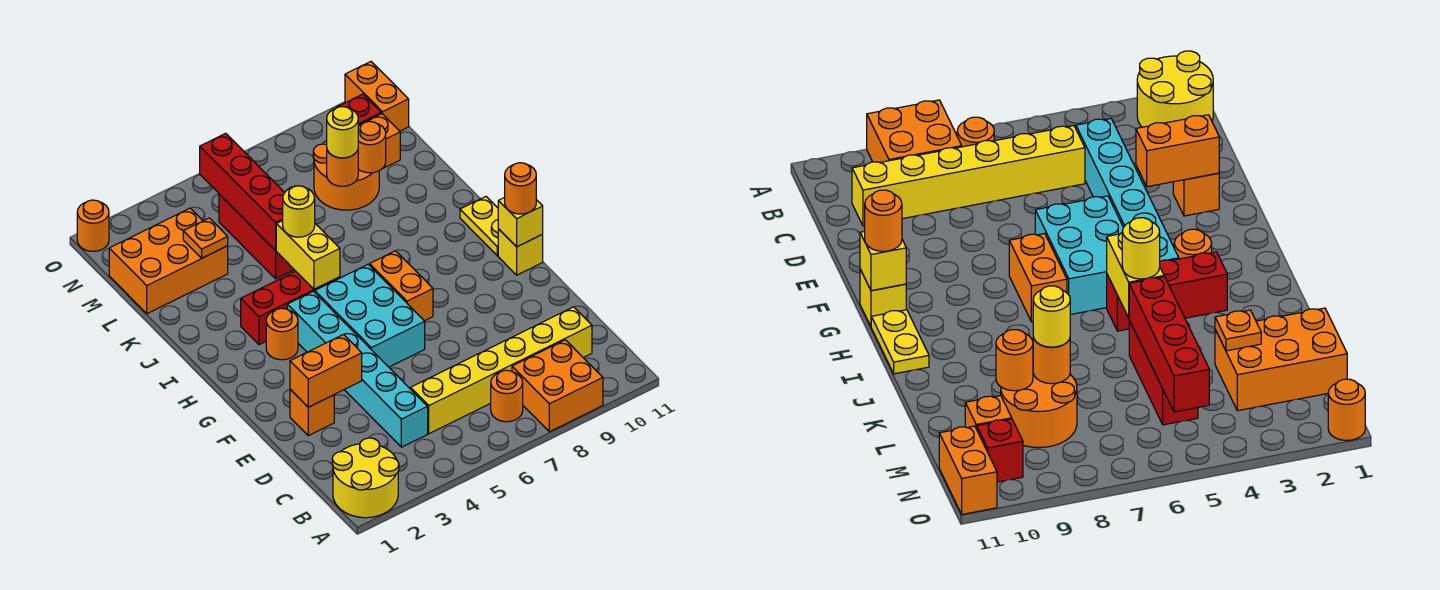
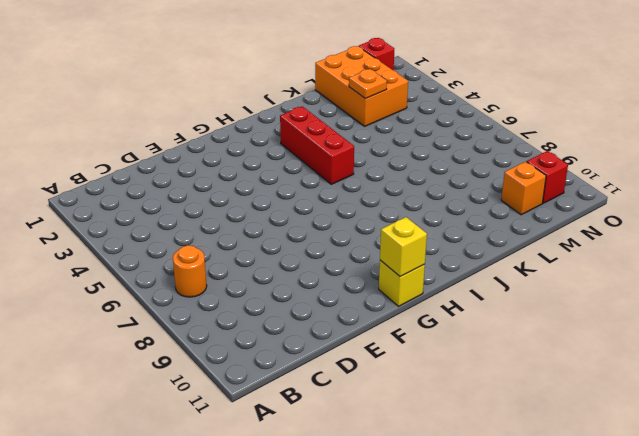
red brick N1 level 1 -> none
none -> yellow round brick A1:B2 level 1
none -> orange brick A8:B9 level 1
none -> cyan brick C4:H4 level 1

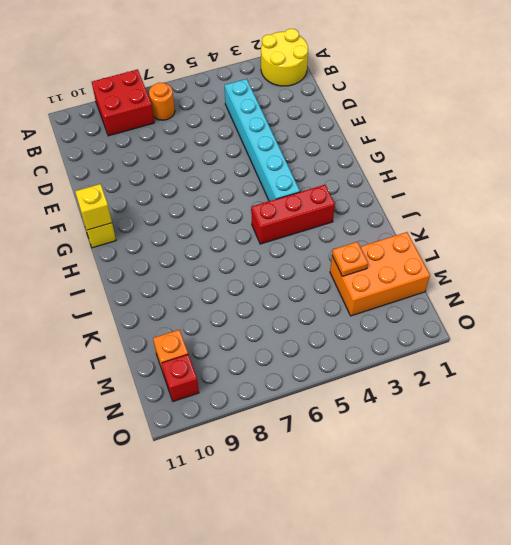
red brick A8:B9 level 1 -> orange brick A8:B9 level 1
none -> yellow brick C5:C10 level 1
none -> orange brick E2 level 1
none -> cyan brick F5:H6 level 1

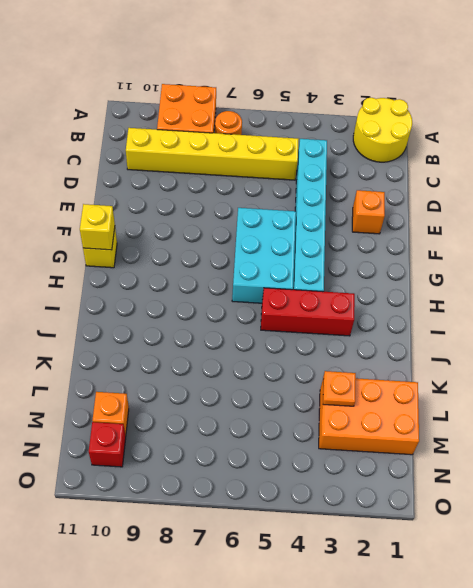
none -> orange brick G7:H7 level 1
none -> orange round brick H3 level 1
none -> yellow plate H11:I11 level 1

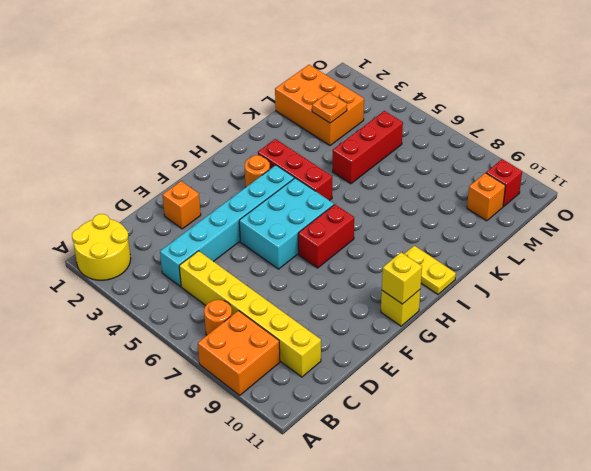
red brick G7:H7 level 1 -> orange brick G7:H7 level 1
yellow plate I10:I11 level 1 -> yellow plate H11:I11 level 1
none -> orange round brick L8:M9 level 1
none -> orange brick N11:O11 level 1
none -> orange round brick O1 level 1

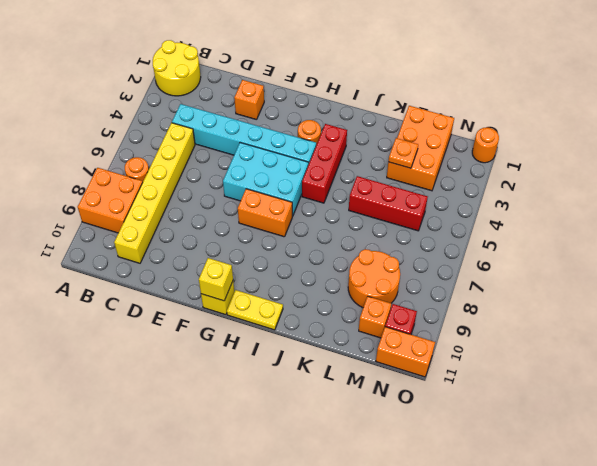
none -> orange brick E2:E3 level 2
none -> yellow brick I5:J5 level 2
none -> red brick K5:N5 level 2

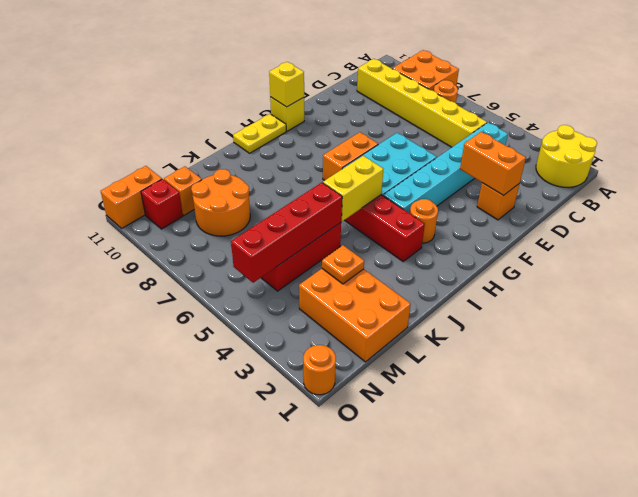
none -> orange round brick L8 level 2
none -> orange round brick L9 level 2
none -> orange round brick G11 level 3

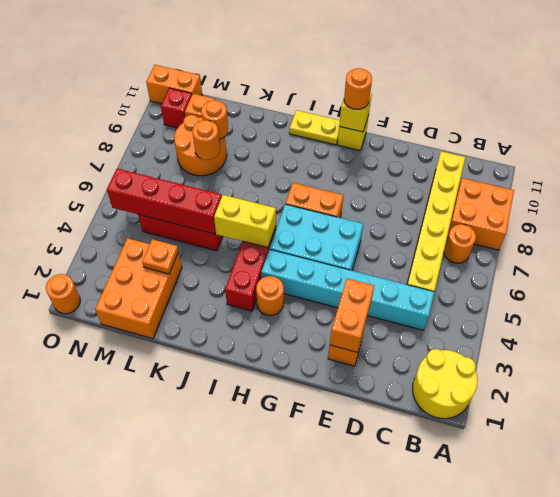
none -> yellow round brick J5 level 3
none -> yellow round brick L8 level 3

